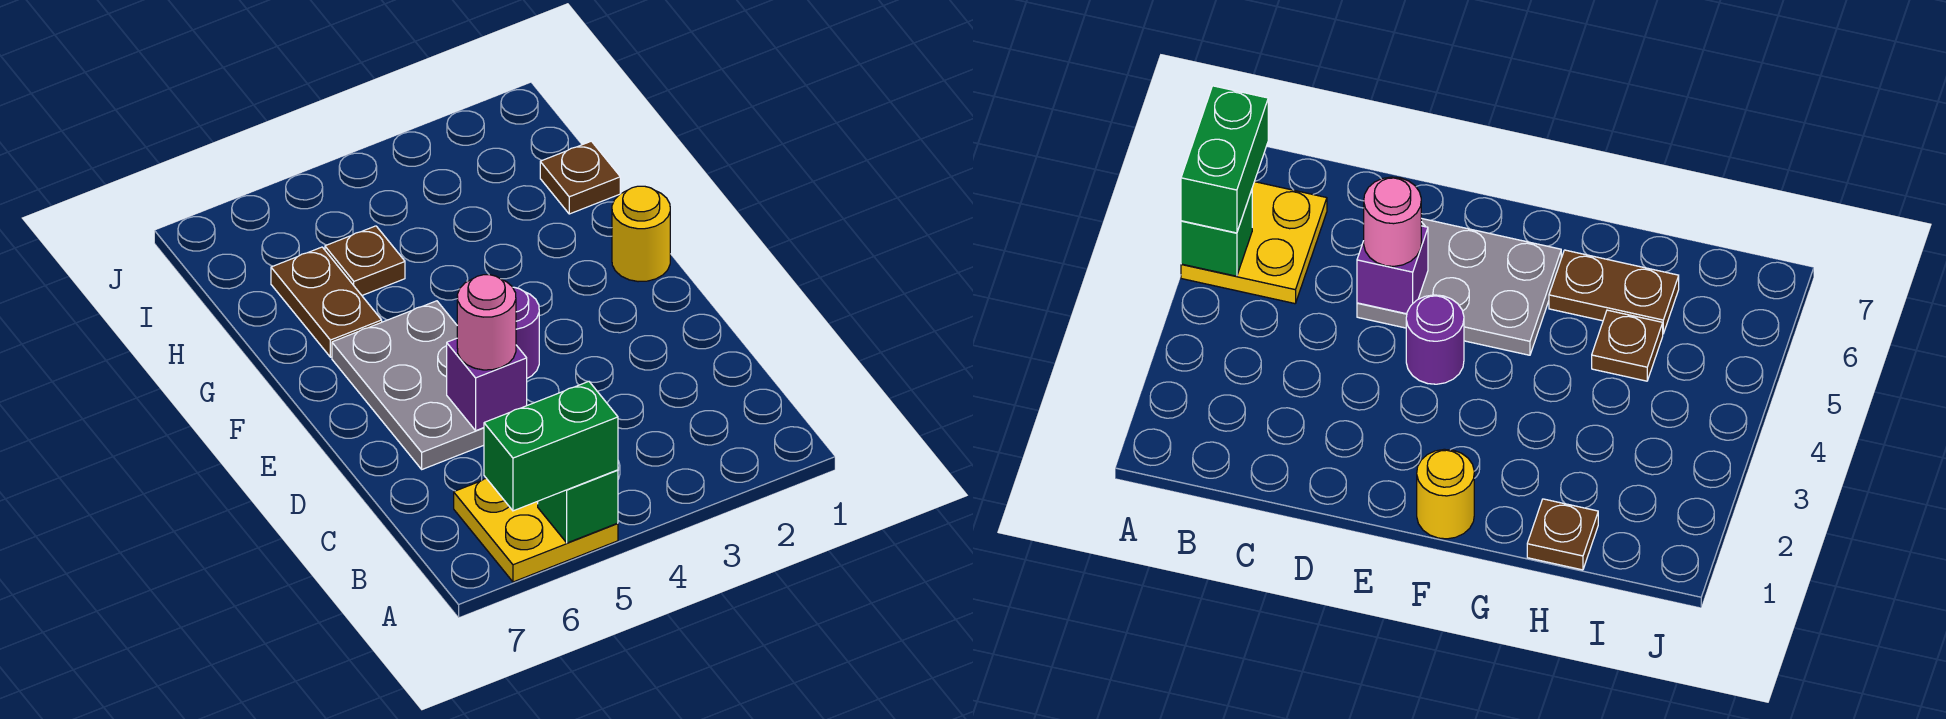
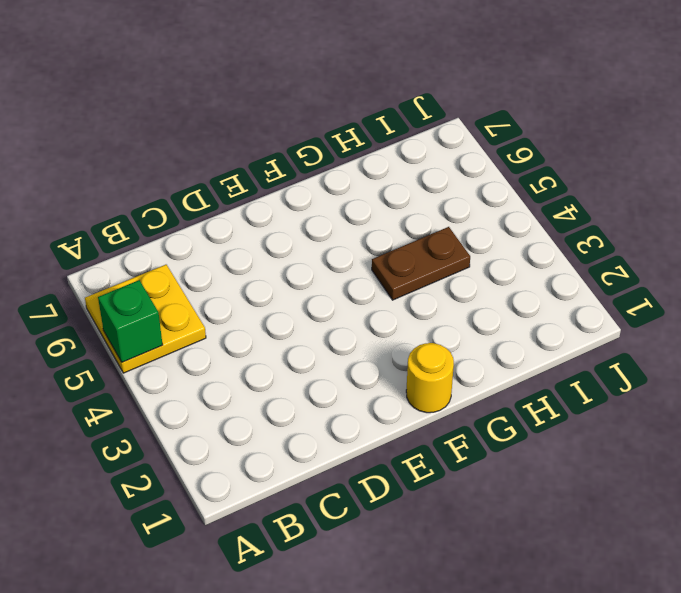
brown plate G4:H4 level 1 -> brown plate G6:H6 level 1
none -> grey plate D5:F6 level 1
none -> purple round brick E4 level 1

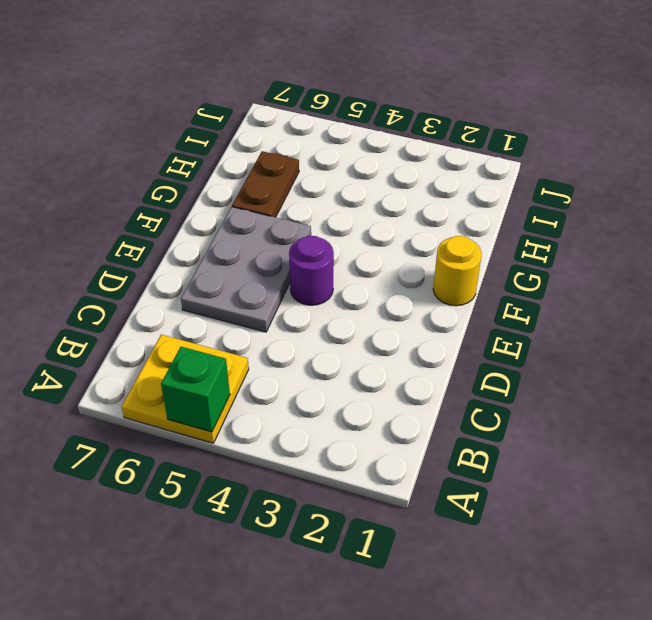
none -> brown plate H1 level 1
none -> brown plate H5 level 1

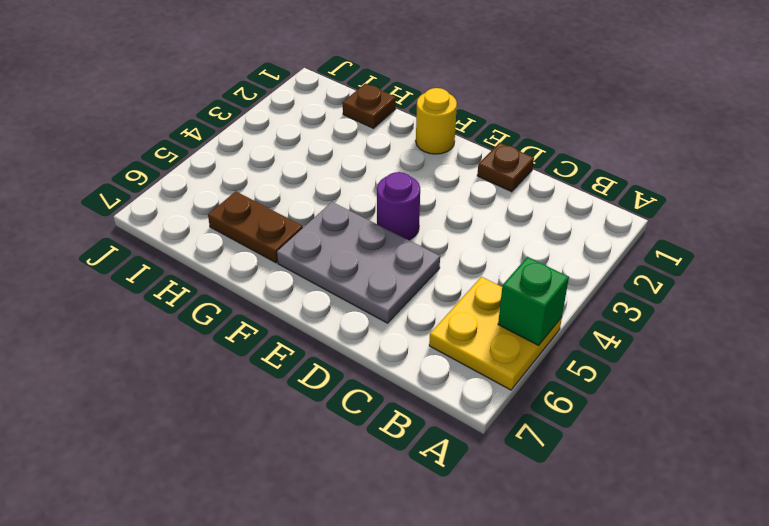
brown plate D1 level 1 -> brown plate H5 level 1
none -> purple brick D5 level 2
none -> green brick A5:A6 level 3

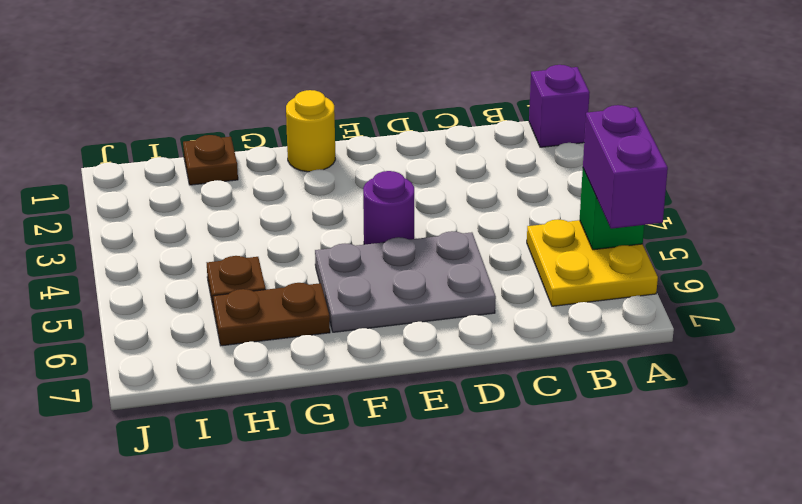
purple brick A1 level 1 -> purple brick D5 level 2
purple brick A5:A6 level 3 -> green brick A5:A6 level 3
none -> pink round brick D5 level 3

